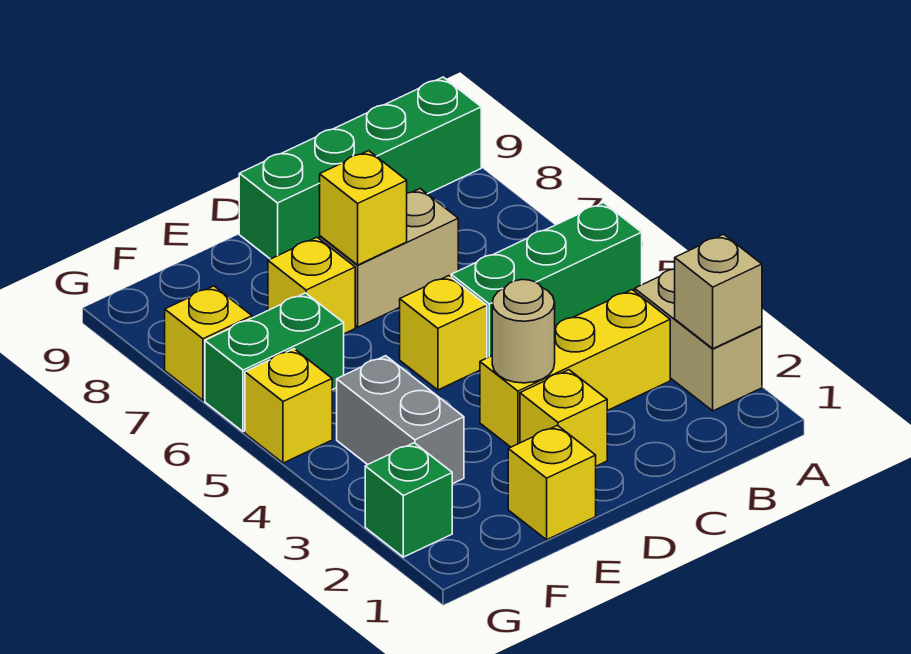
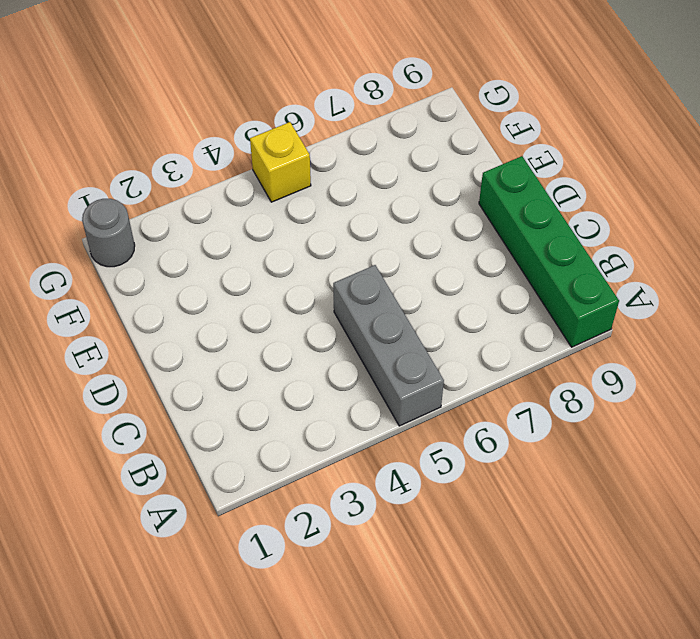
grey brick A5:C5 level 1 -> green brick A5:C5 level 1
grey round brick G1 level 1 -> none
none -> tan brick A2:A3 level 1
none -> yellow brick B3:D3 level 1
none -> tan brick C7:D7 level 1

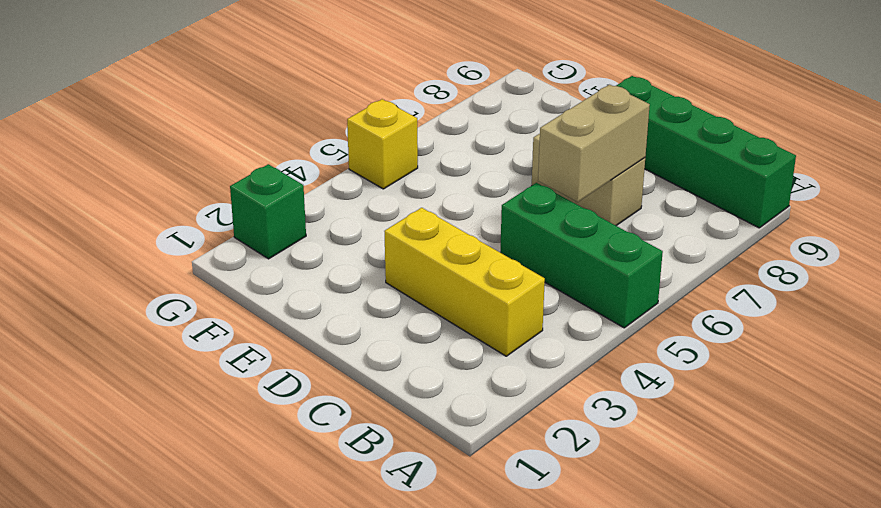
tan brick C6:C7 level 2 -> tan brick A2:A3 level 1
none -> yellow brick D2 level 1
none -> yellow brick D5 level 1
none -> yellow brick E1 level 1

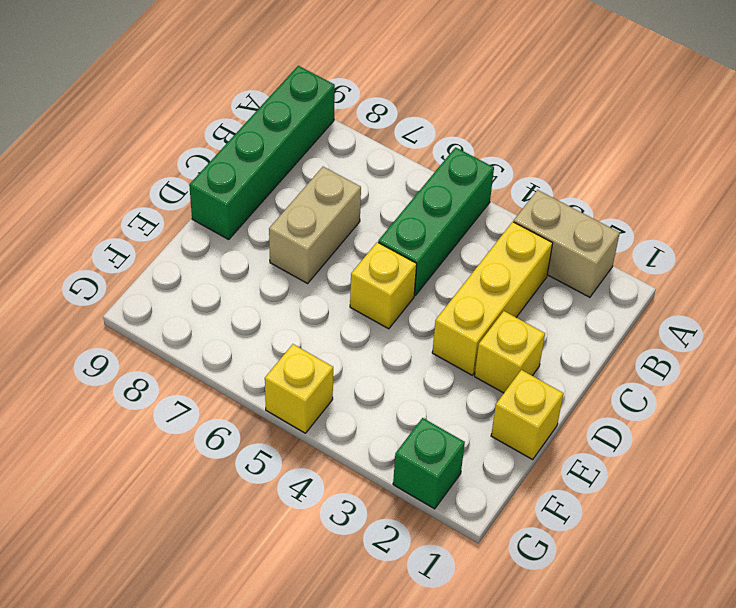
none -> yellow brick E7 level 1
none -> grey brick F3:F4 level 1
none -> green brick F6:G6 level 1

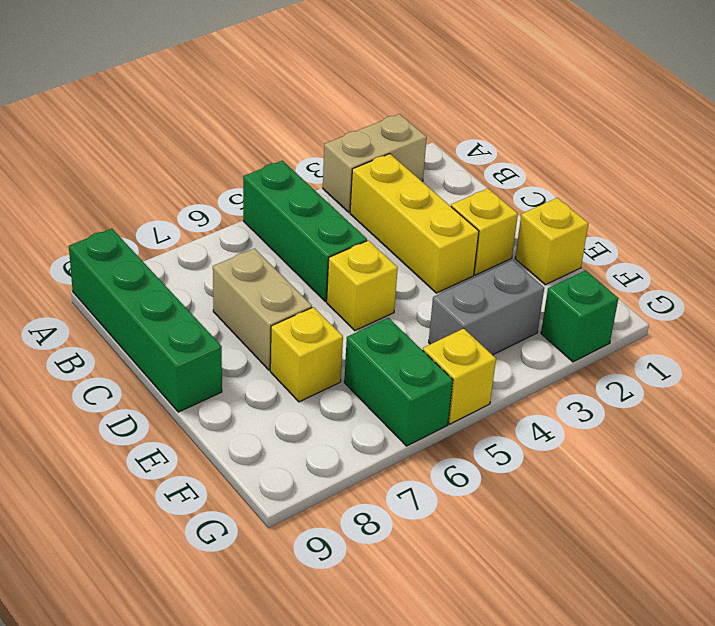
none -> yellow brick G7 level 1
none -> tan brick A2 level 2
none -> tan round brick D3 level 2

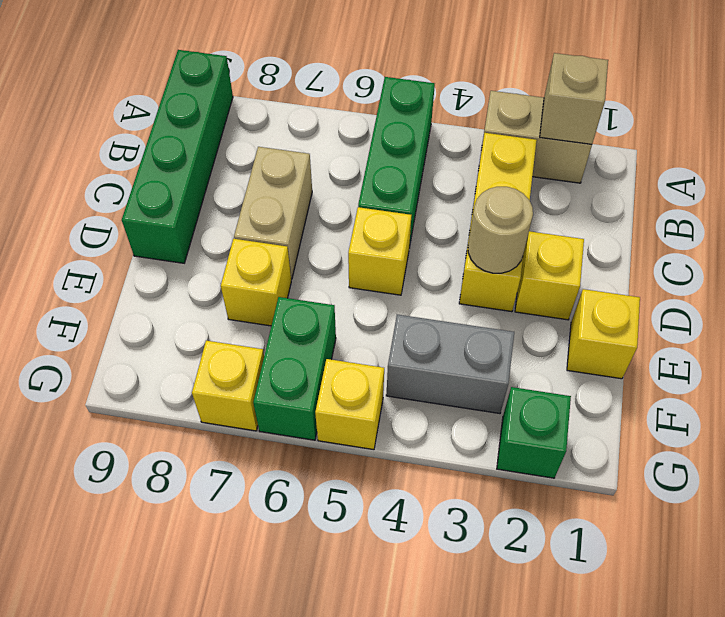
none -> yellow brick D7 level 2

